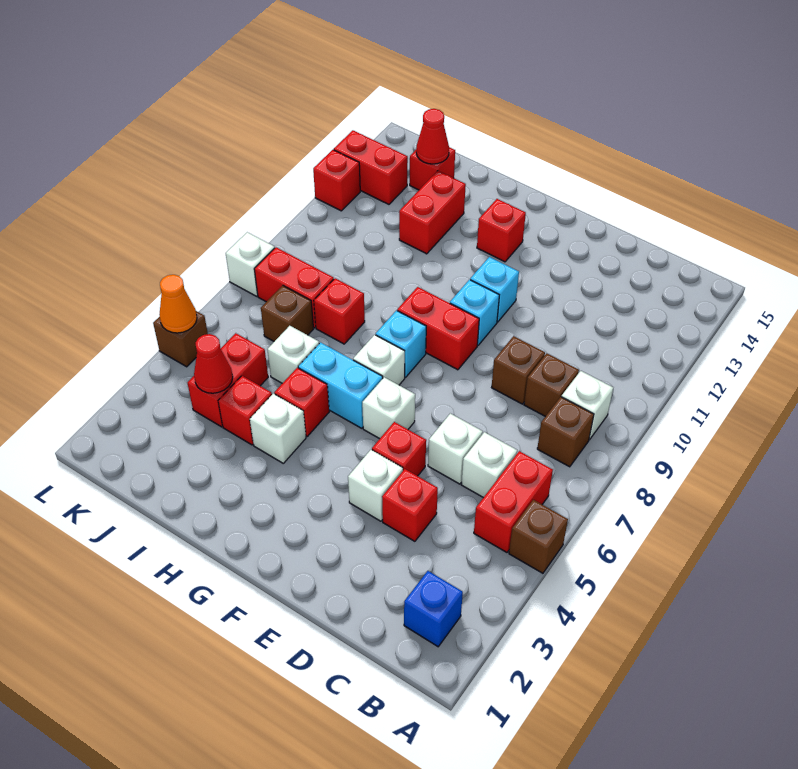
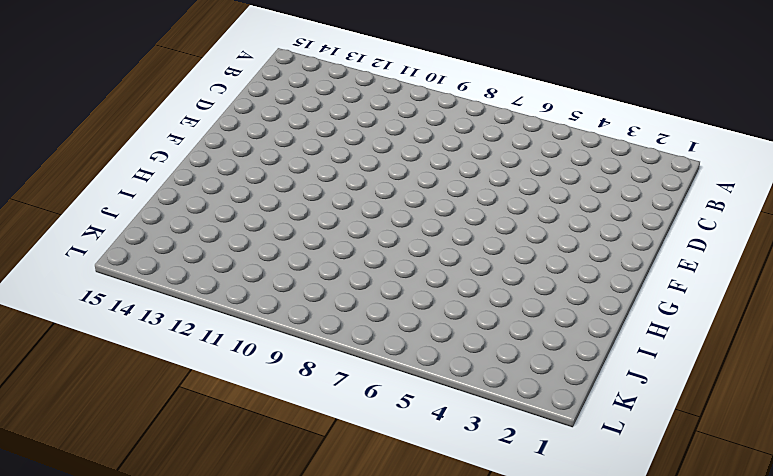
none -> brown brick A5 level 1
none -> blue brick B2 level 1
none -> red brick B5:B6 level 1
none -> brown brick B8 level 1

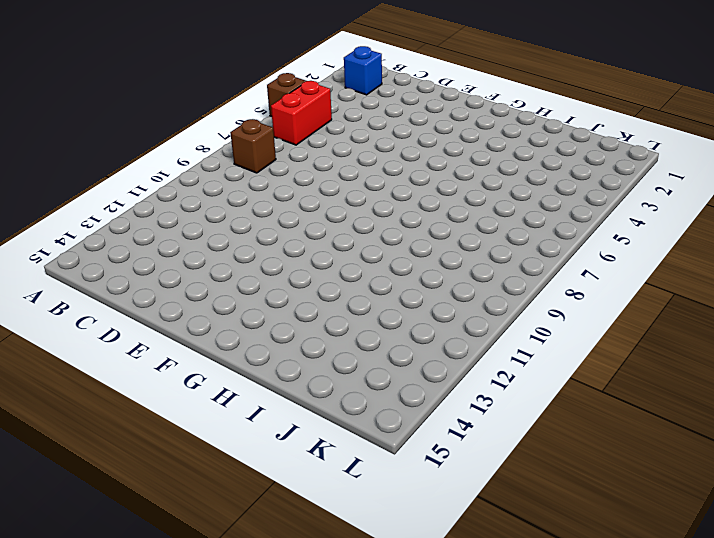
none -> white brick B9 level 1
none -> white brick C6 level 1
none -> brown brick C9 level 1
none -> red brick D4 level 1

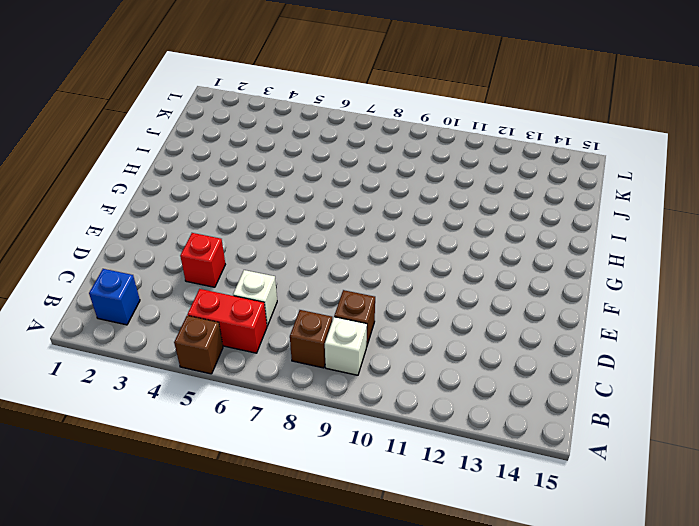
none -> white brick D6 level 1
none -> brown brick D9 level 1
none -> white brick E4 level 1
none -> red brick E5 level 1

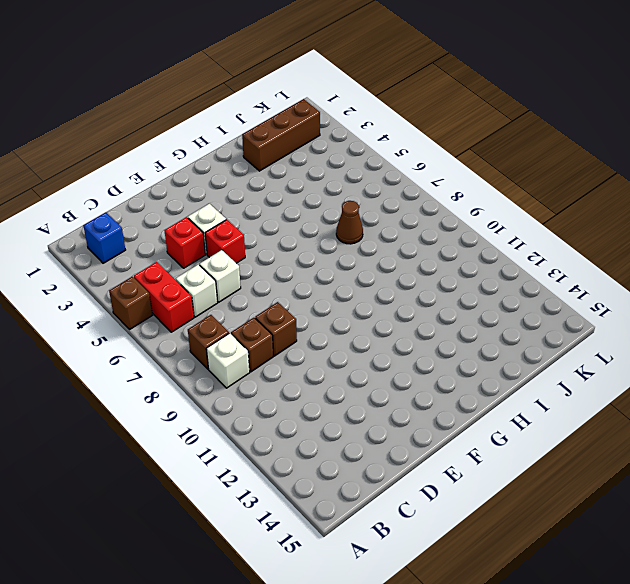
brown brick I2:K2 level 1 -> none
brown cone I7 level 1 -> none
none -> white brick F6 level 1
none -> red brick F9:G9 level 1
none -> cyan brick F10 level 1
none -> cyan brick F11 level 1

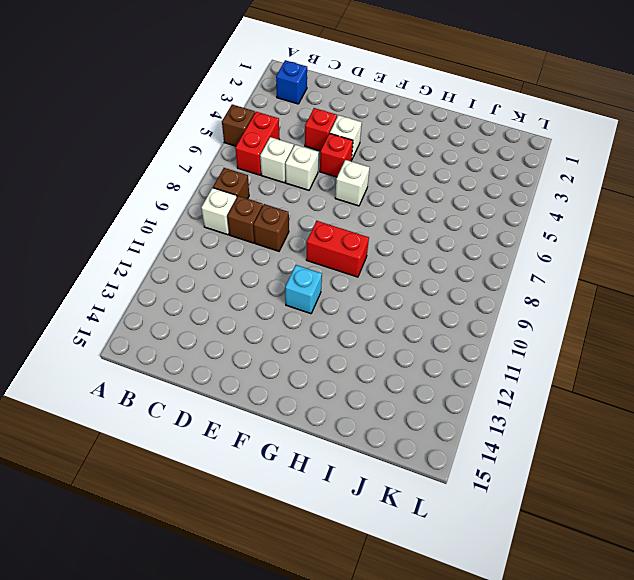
none -> cyan brick F10 level 1
none -> cyan brick G6:H6 level 1
none -> white brick G7 level 1
none -> cyan brick G8 level 1

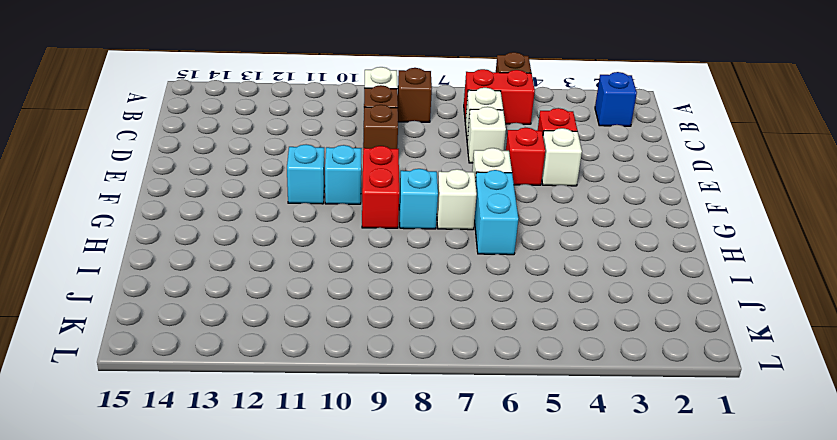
none -> red brick G13 level 1
none -> white brick H4 level 1
none -> red brick H5 level 1
none -> red brick I4 level 1

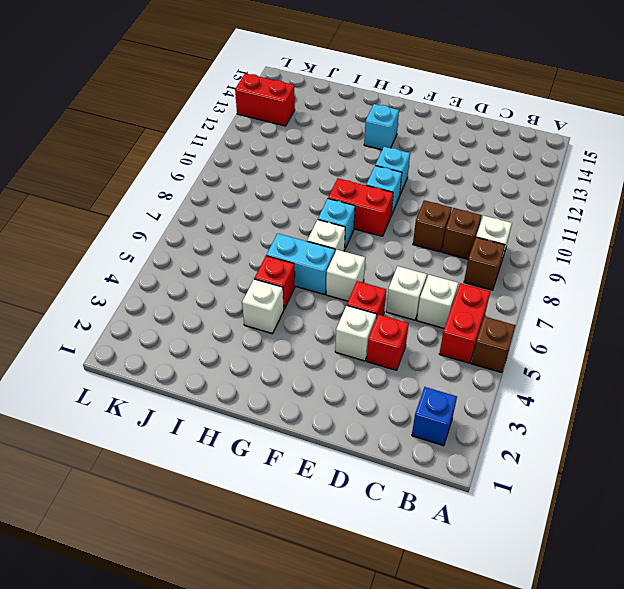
cyan brick G13 level 1 -> red brick G13 level 1
none -> red brick I4 level 1
none -> white brick I6 level 1
none -> red brick I8 level 1
none -> red brick I12:I13 level 1

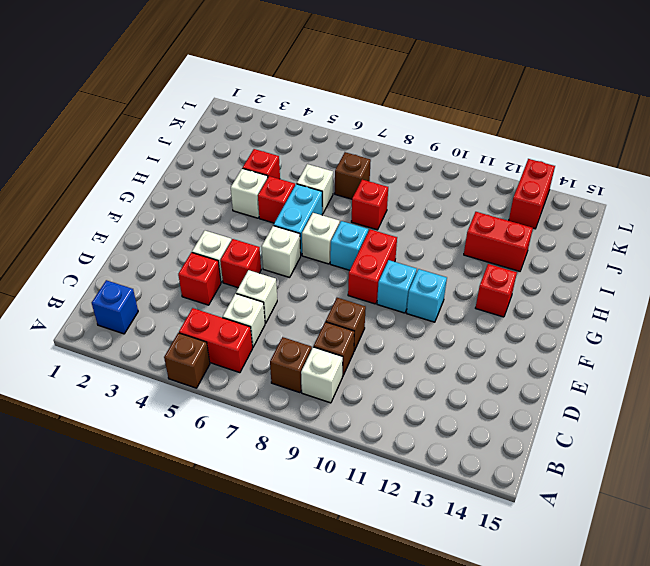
none -> red brick J4:J5 level 1
none -> red brick J8:K8 level 1
none -> red brick J14 level 1
none -> brown brick L5 level 1

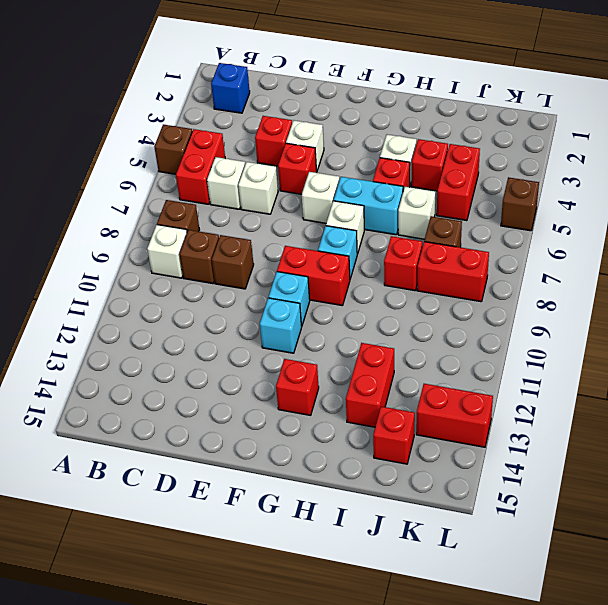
none -> white brick L8 level 1
none -> red brick L12 level 1
none -> red cone J4 level 2
none -> red cone J14 level 2

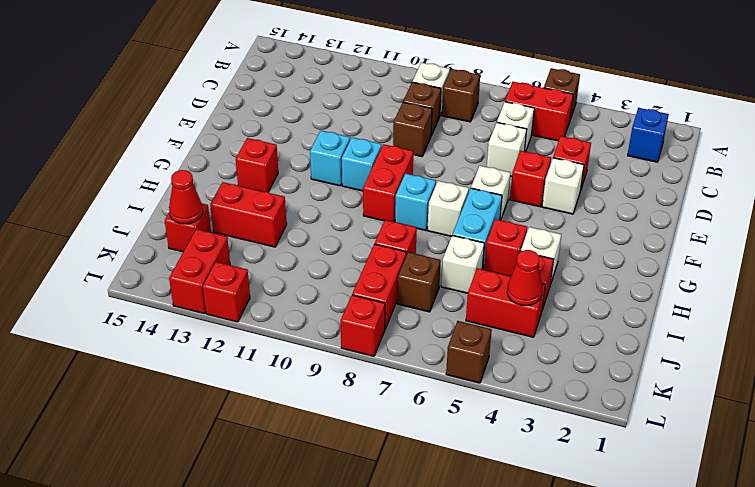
red brick L8 level 1 -> white brick L8 level 1
none -> orange cone L5 level 2

